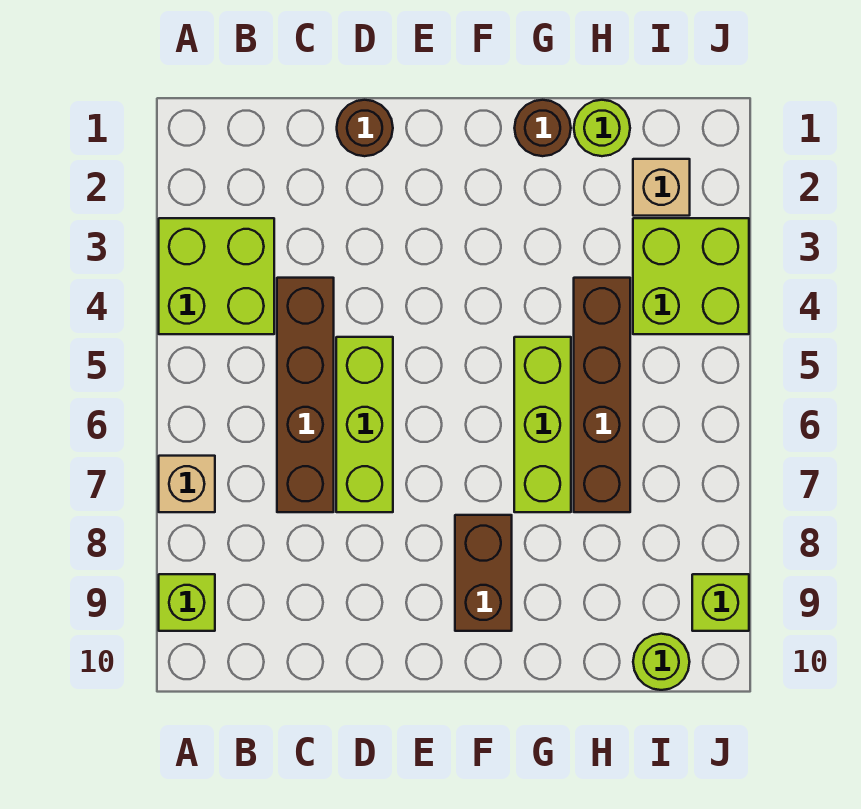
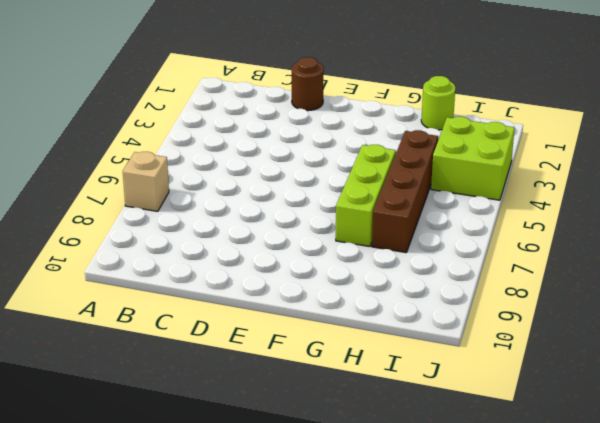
none -> lime brick A3:B4 level 1
none -> lime brick A9 level 1
none -> brown brick C4:C7 level 1

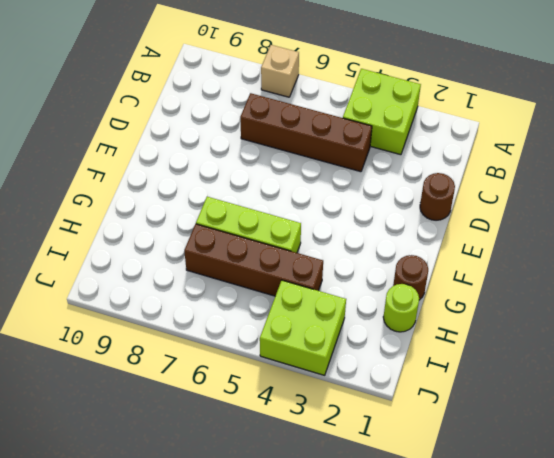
none -> lime brick A9 level 1
none -> lime brick D5:D7 level 1
none -> brown brick F8:F9 level 1

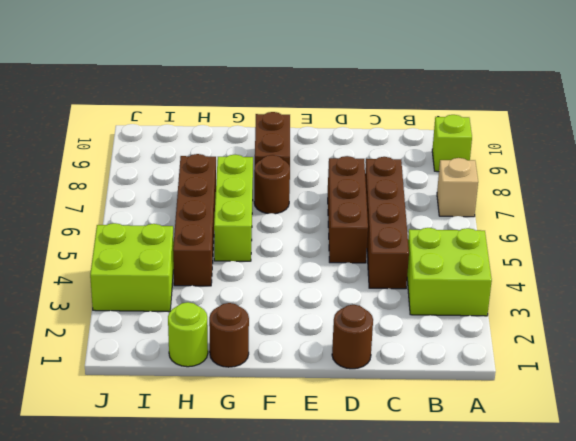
brown brick D5:D7 level 1 -> lime brick D5:D7 level 1
brown round brick F7 level 1 -> none
none -> tan brick I2 level 1
none -> lime round brick I10 level 1
none -> lime brick J9 level 1

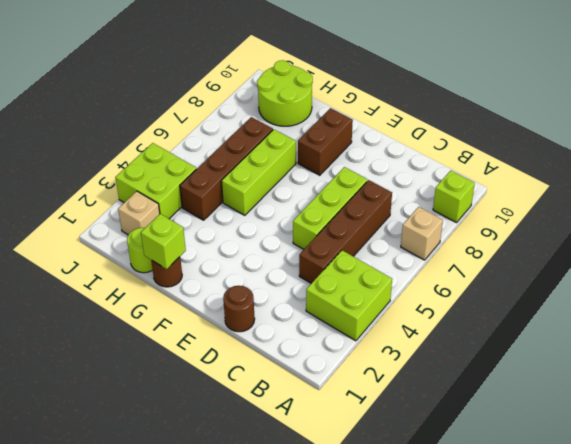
lime brick G1 level 2 -> lime brick J9 level 1
lime round brick H9:I10 level 1 -> lime round brick I10 level 1

